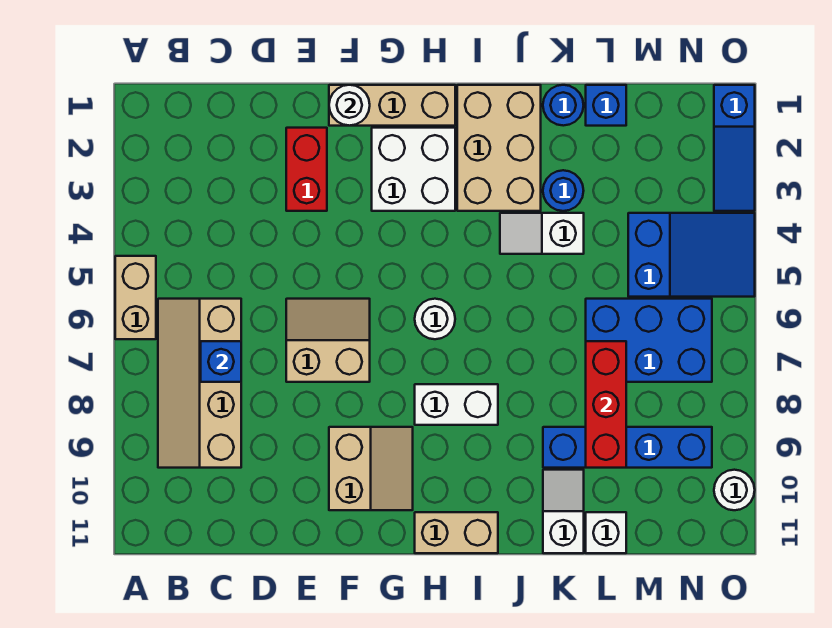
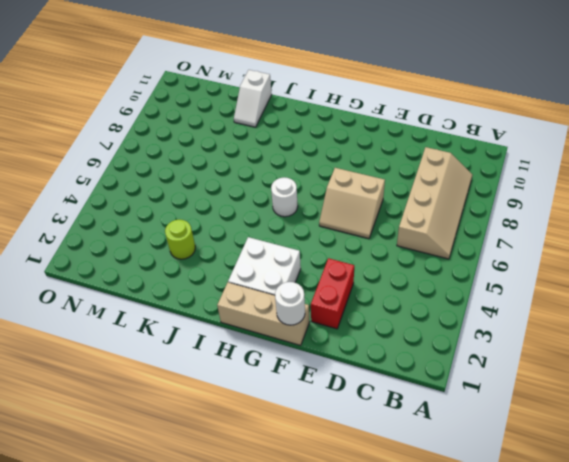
lime round brick K3 level 1 -> blue round brick K3 level 1
none -> tan brick A5:A6 level 1
none -> tan slope F9:G10 level 1 top F
none -> white brick H8:I8 level 1

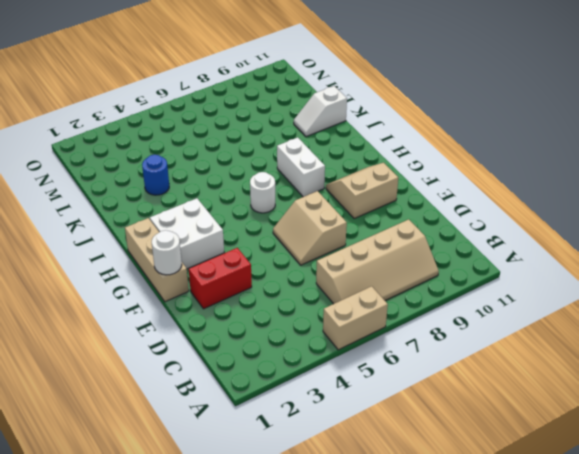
none -> tan brick H11:I11 level 1
none -> tan brick I1:J3 level 1
none -> white slope J4:K4 level 1 top K

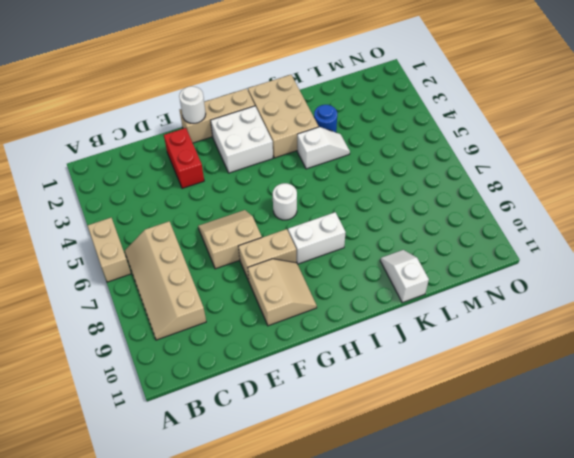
tan brick F8:G8 level 1 -> tan brick H11:I11 level 1
white slope J4:K4 level 1 top J -> white slope J4:K4 level 1 top K
none -> blue round brick K1 level 1
none -> blue brick K9:N9 level 1
none -> blue brick L1 level 1

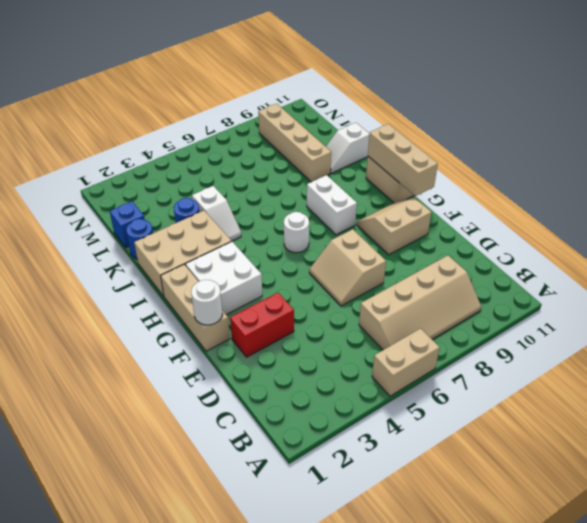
tan brick G11:I11 level 2 -> none
tan brick K9:N9 level 1 -> blue brick K9:N9 level 1
none -> blue brick L6:N7 level 1
none -> white brick L11 level 1
none -> blue slope M4:O5 level 1 top M

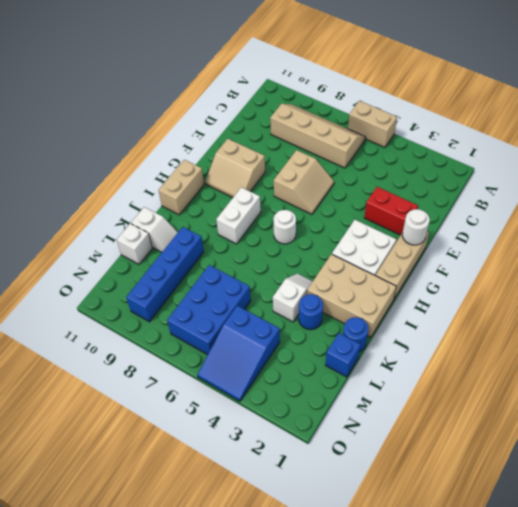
none -> blue slope O1:O3 level 1 top 1
none -> white round brick O10 level 1
none -> blue brick C7 level 2

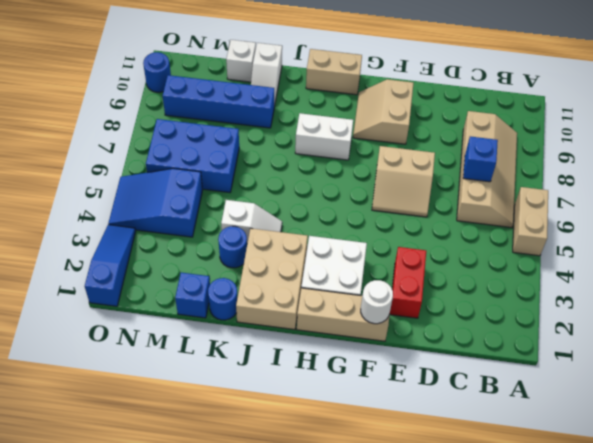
blue round brick O10 level 1 -> white round brick O10 level 1
none -> white round brick H6 level 1
none -> red brick L7:L9 level 2

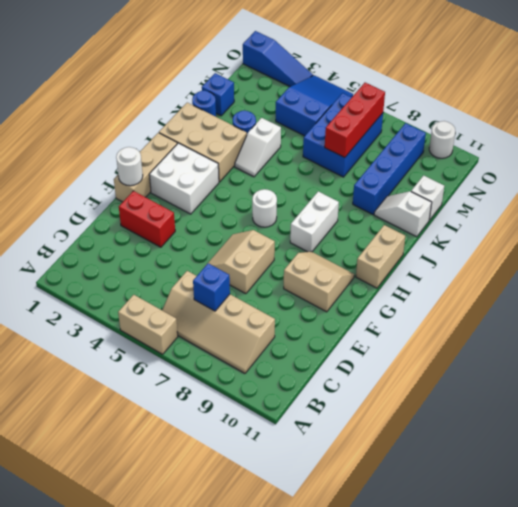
red brick L7:N7 level 2 -> red brick L7:L9 level 2

